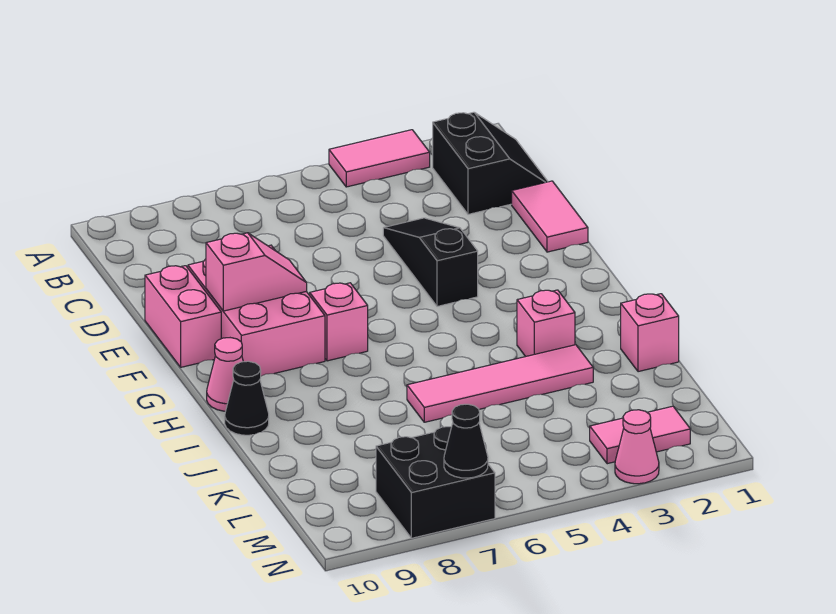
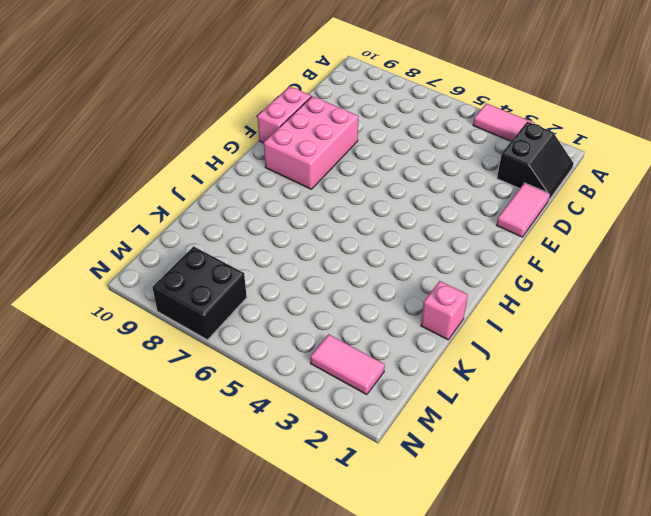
none -> black slope D4:F4 level 1 top F
none -> pink brick G7 level 1
none -> pink cone H10 level 1

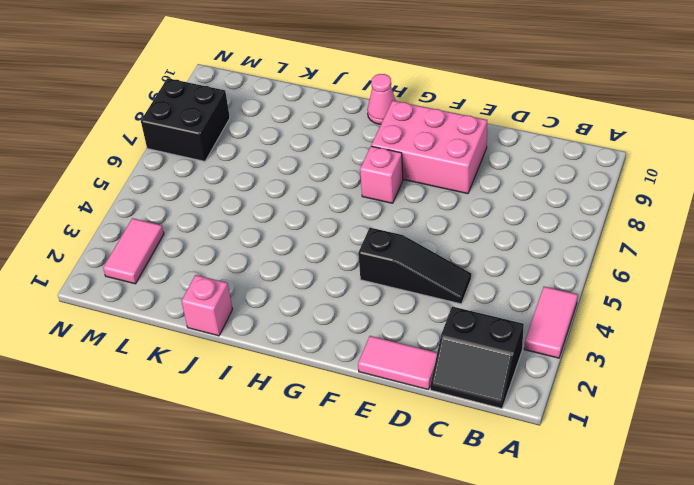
none -> pink brick E10:F10 level 1
none -> pink brick I3 level 1
none -> black cone I10 level 1

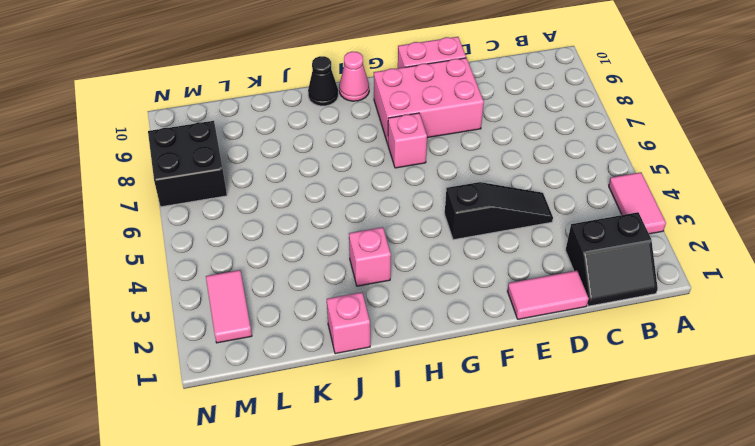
none -> pink tile J3:J6 level 1
none -> pink cone N3 level 1
none -> pink slope F8:F9 level 2 top 9

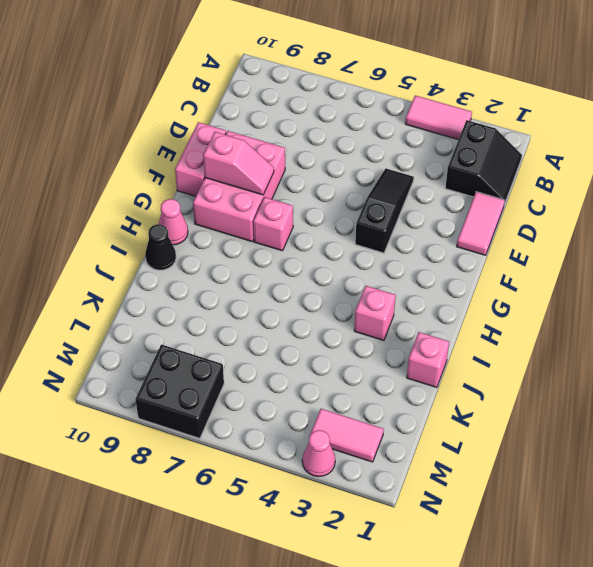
none -> pink tile J3:J6 level 1
none -> black cone N7 level 2

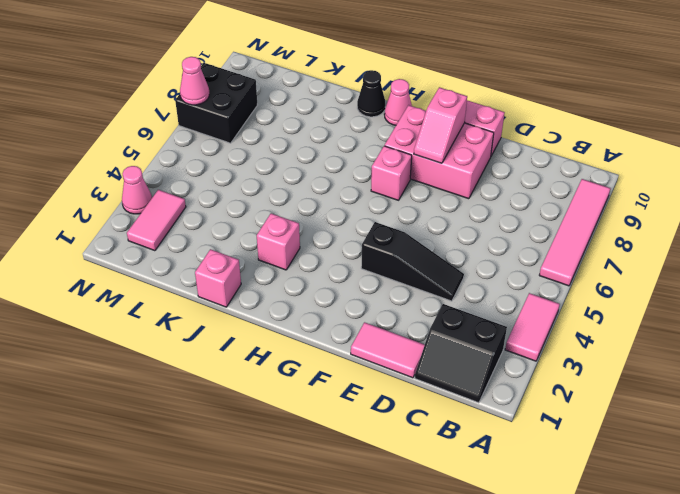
pink tile A6:A9 level 1 -> pink tile J3:J6 level 1
pink cone N7 level 2 -> black cone N7 level 2

